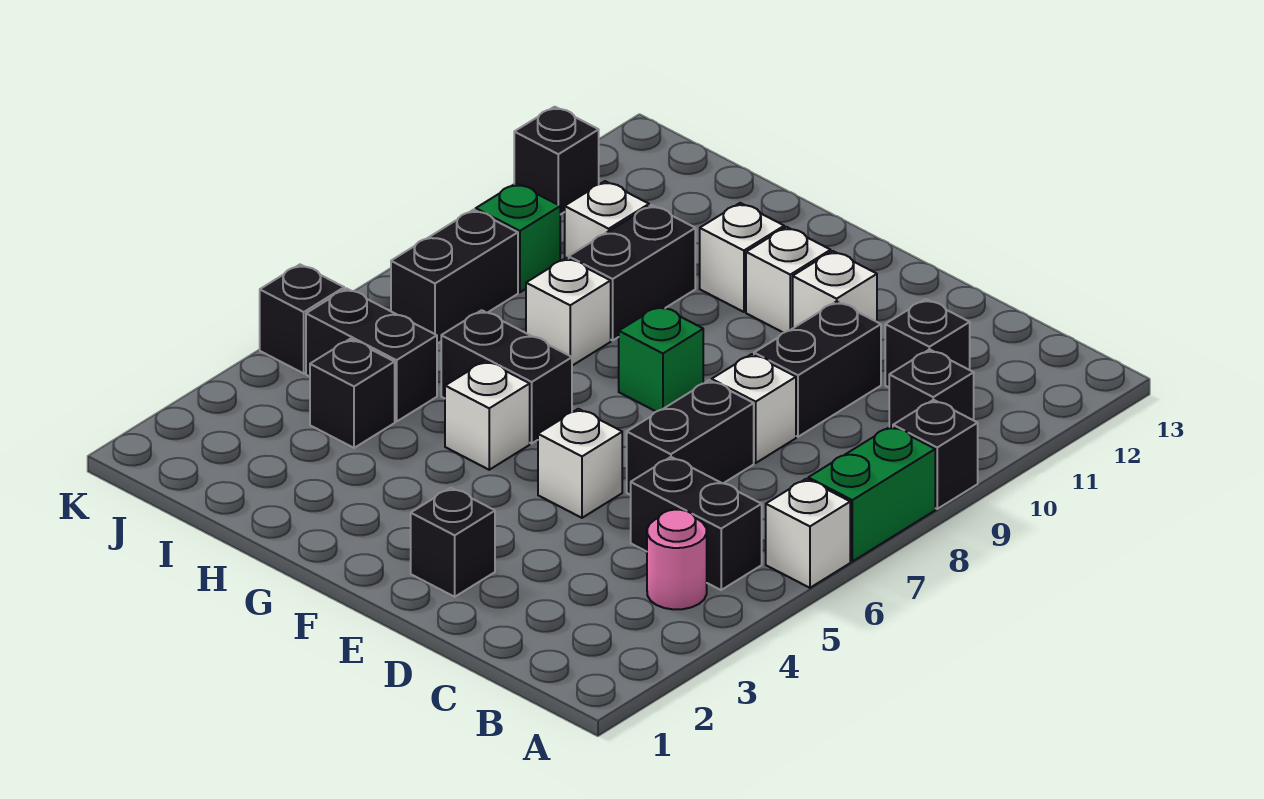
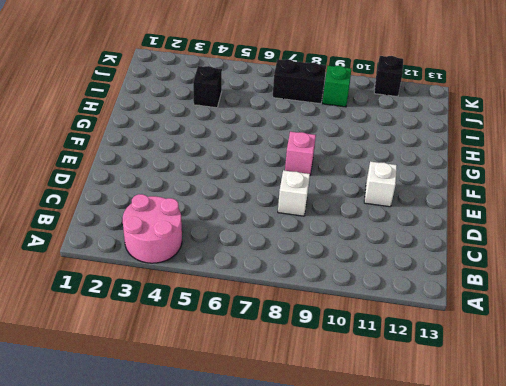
pink round brick A3:B4 level 1 -> pink round brick B4 level 1
pink brick F8 level 1 -> green brick F8 level 1
none -> white brick A6 level 1
none -> green brick A7:A8 level 1
none -> black brick A9 level 1

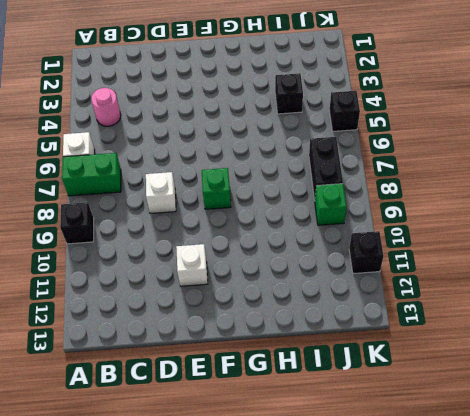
green brick A7:B7 level 1 -> green brick A7:A8 level 1
none -> black brick B5:C5 level 1
none -> black brick B10 level 1
none -> black brick C11 level 1

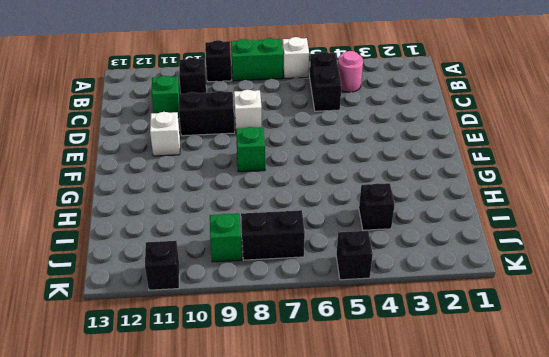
green brick C11 level 1 -> black brick C11 level 1
none -> black brick D6:D7 level 1
none -> black brick E2 level 1
none -> white brick E5 level 1

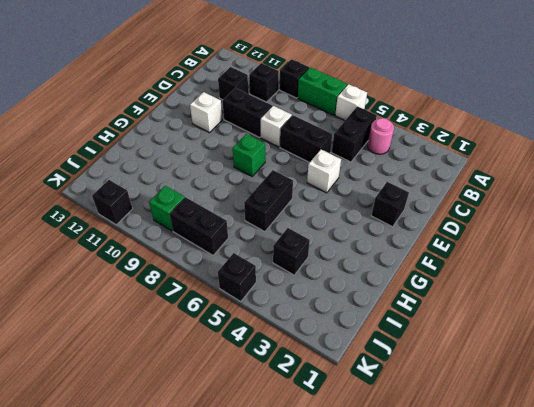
none -> white brick F11 level 1
none -> white brick G5 level 1
none -> white brick G11 level 1

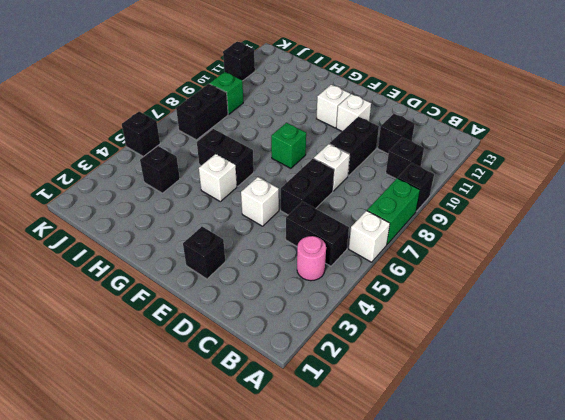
none -> white brick G11 level 1
none -> white brick H8 level 1
none -> black brick H9:H10 level 1

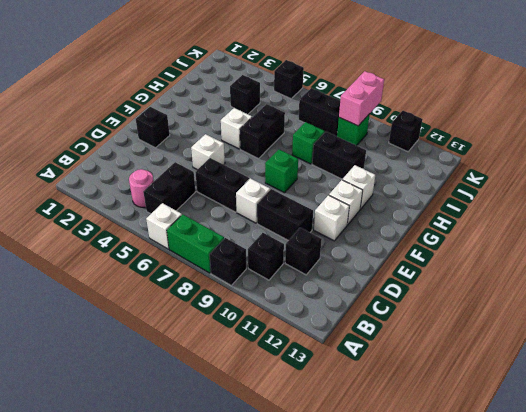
green brick H8 level 1 -> white brick H8 level 1
pink brick J9:K9 level 2 -> none
none -> black brick I5:J5 level 1
none -> white brick I10 level 1

